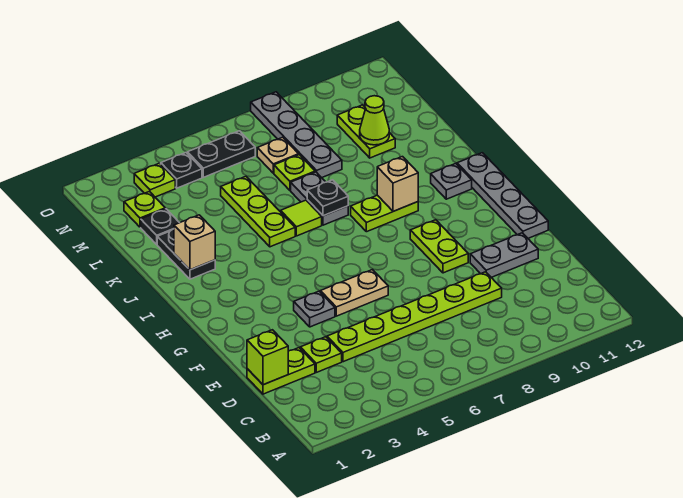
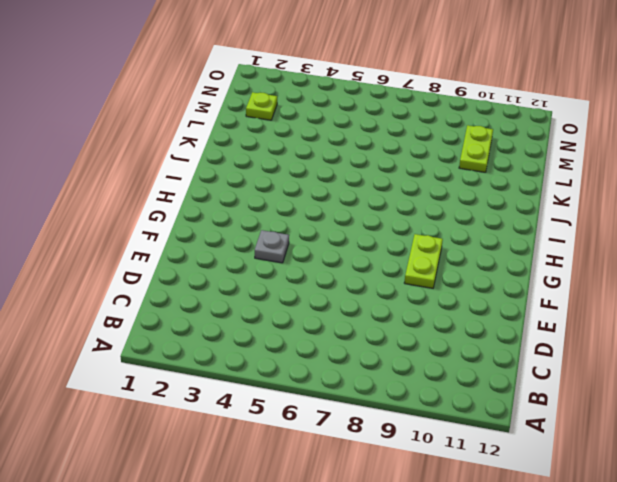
none -> lime plate D1:D2 level 1
none -> lime plate D3 level 1
none -> lime plate D4:D9 level 1

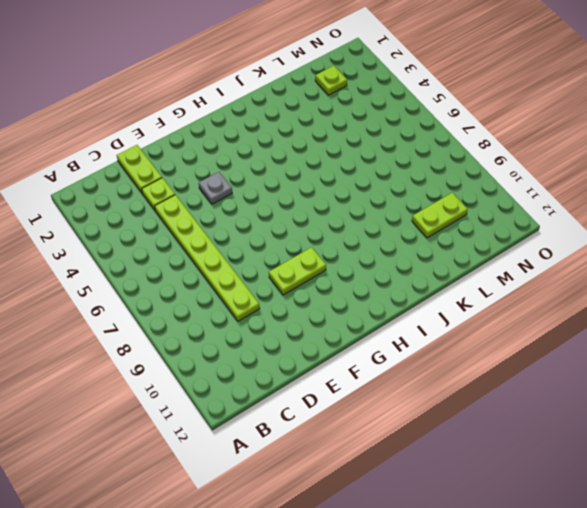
none -> grey plate E10:E11 level 1
none -> tan plate F5:F6 level 1
none -> grey plate F12:I12 level 1

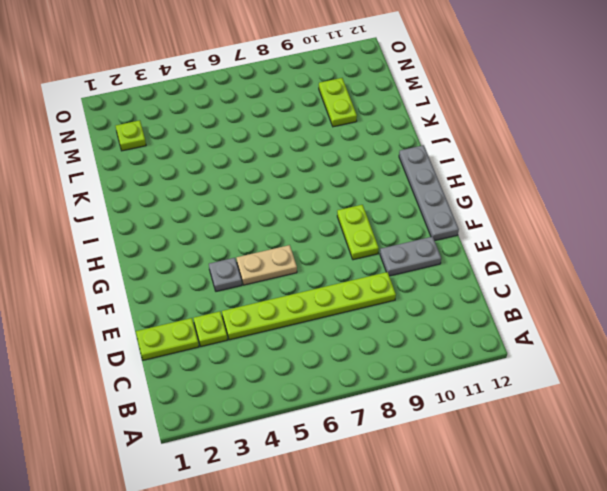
none -> lime plate I8:I9 level 1
none -> grey plate I11 level 1
none -> black plate J2:K2 level 1

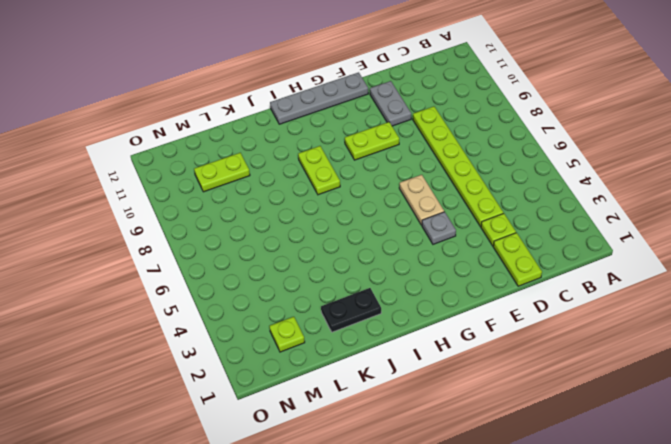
none -> grey plate I11 level 1
none -> lime plate J5:L5 level 1
none -> lime tile J6 level 1

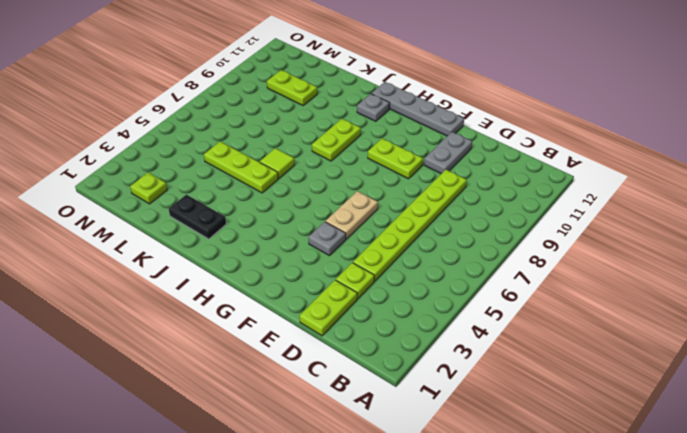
none -> grey plate J7:K7 level 1
none -> black plate L2 level 1
none -> lime plate L7 level 1

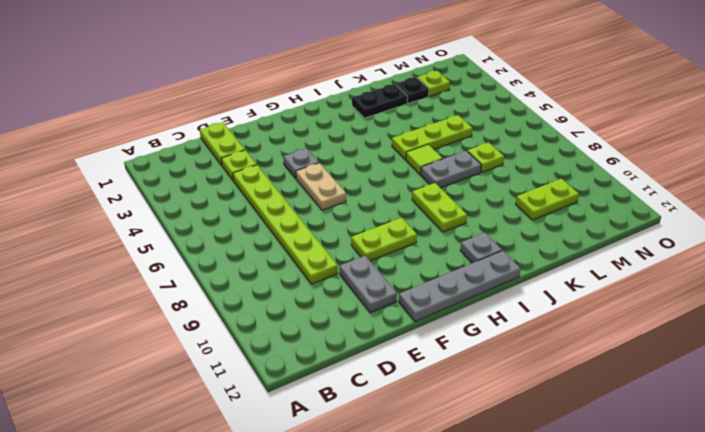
none -> grey plate L8:O8 level 1
none -> tan plate M7 level 1
none -> lime plate N3 level 1

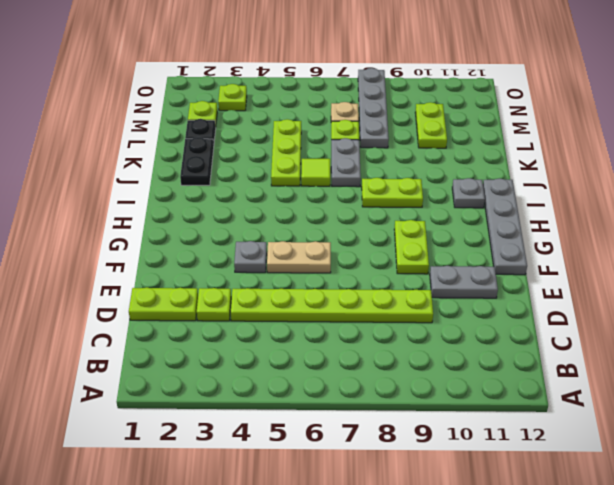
none -> black plate N4 level 1
none -> black plate N5:N6 level 1
none -> lime brick D1 level 2

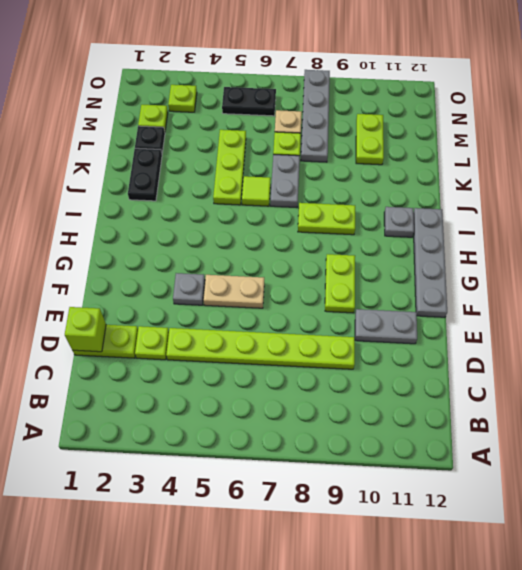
none -> black plate N4 level 1
none -> tan brick I9 level 2
none -> tan brick J2 level 2

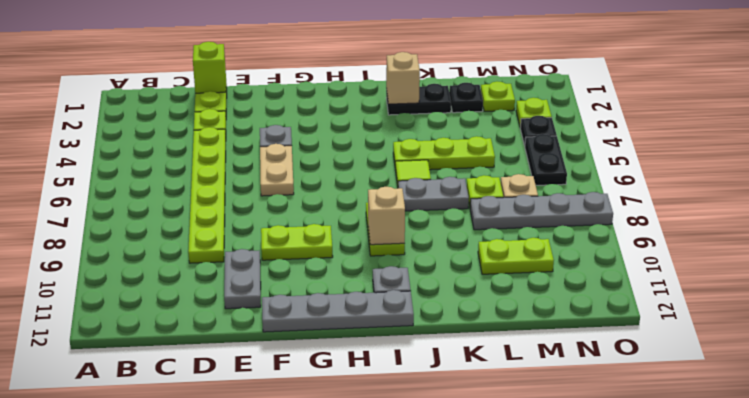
none -> black plate J7 level 2
none -> lime cone L10 level 2

